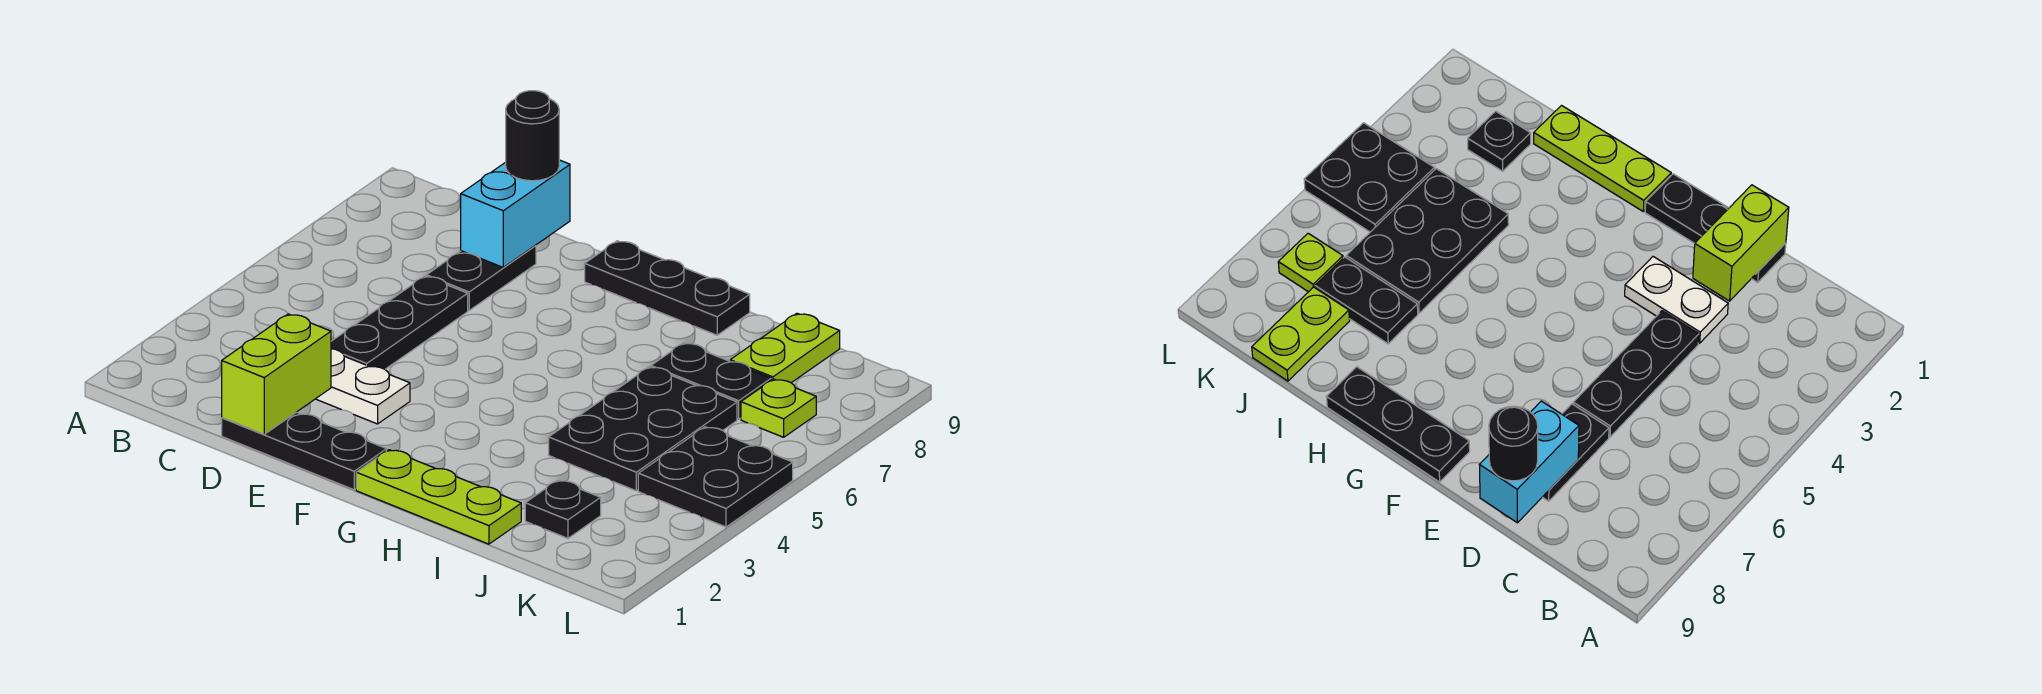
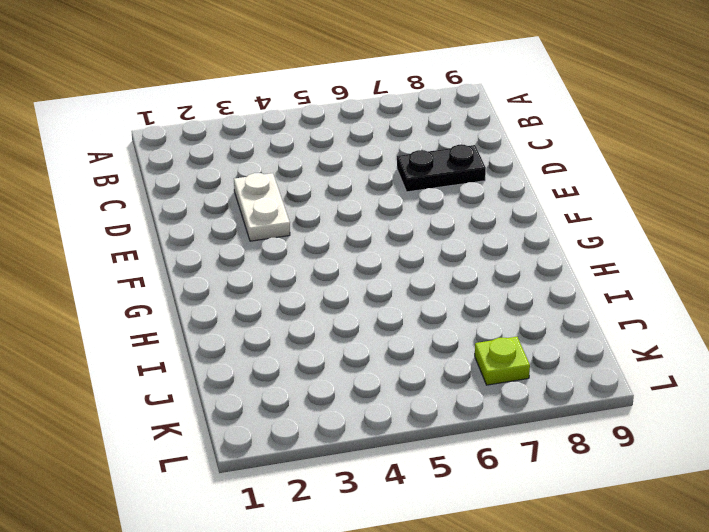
none -> black plate D1:F1 level 1
none -> black plate D4:D6 level 1
none -> black plate F9:H9 level 1

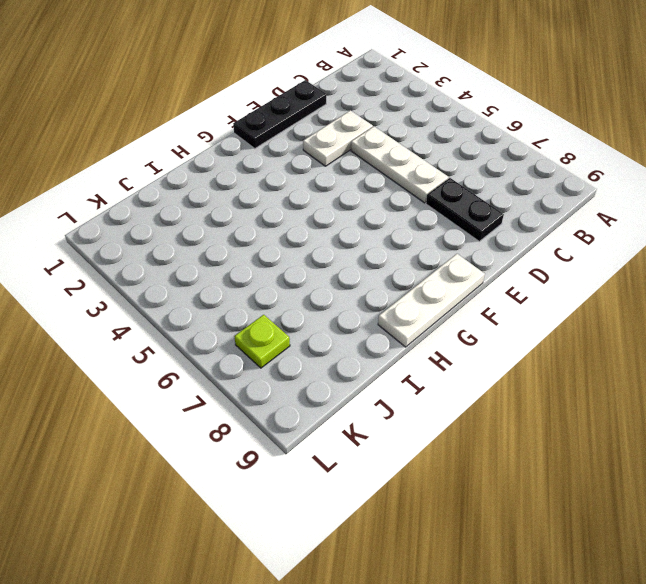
white plate D4:D6 level 1 -> black plate D4:D6 level 1
white plate F9:H9 level 1 -> black plate F9:H9 level 1
none -> lime plate G1:I1 level 1
none -> black plate I4:J6 level 1
none -> black plate I7:J7 level 1

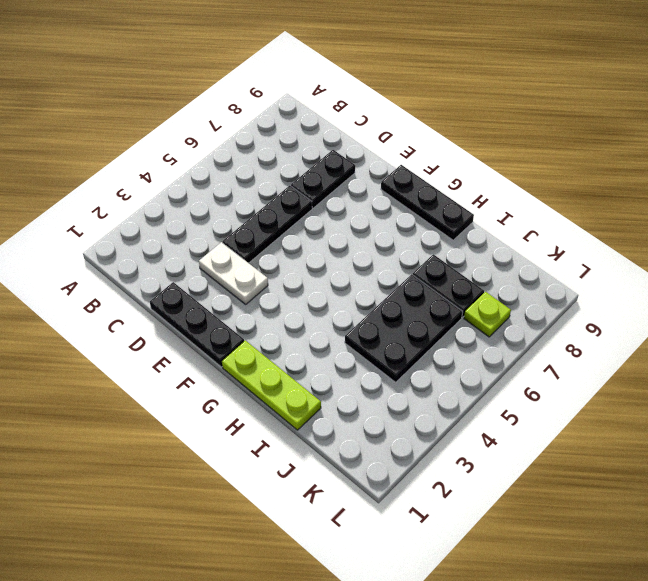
none -> black plate J2 level 1
none -> lime plate J8:J9 level 1
none -> black plate K4:L5 level 1

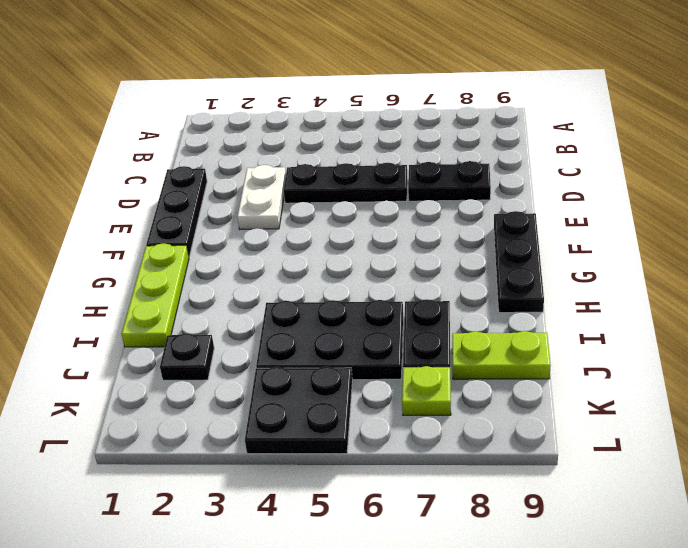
none -> lime brick D1:D2 level 2
none -> cyan brick D8:D9 level 2
none -> black round brick D9 level 3

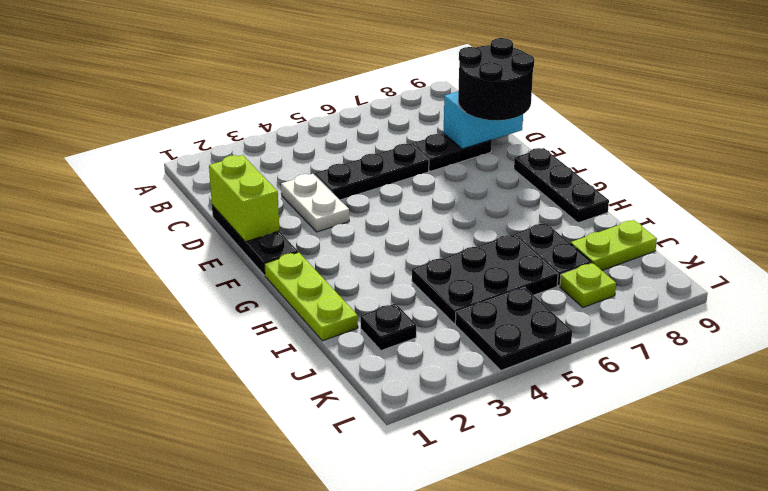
lime brick D1:E1 level 2 -> lime brick D1:D2 level 2
black round brick D8:E9 level 3 -> black round brick D9 level 3

